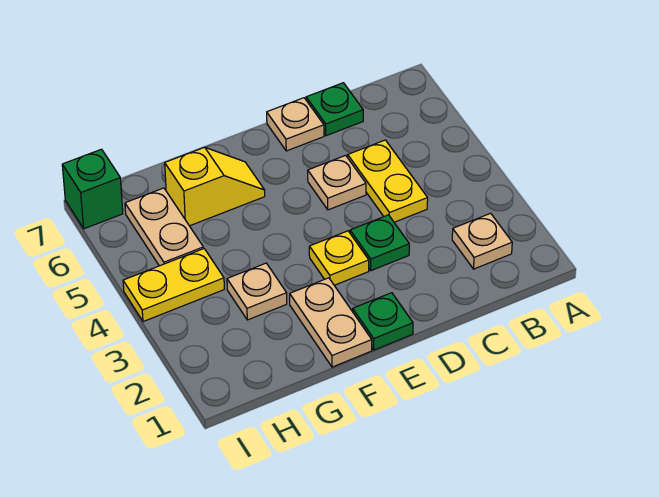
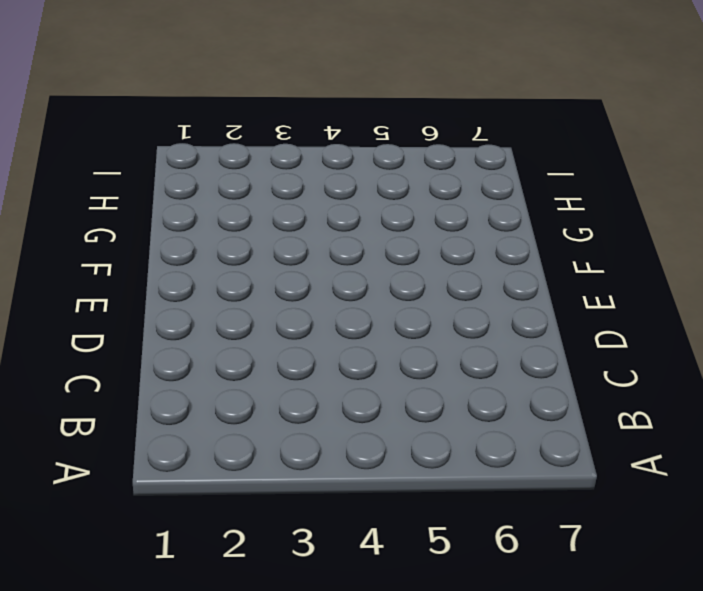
none -> tan plate B2 level 1
none -> yellow plate C4:C5 level 1
none -> green plate C7 level 1

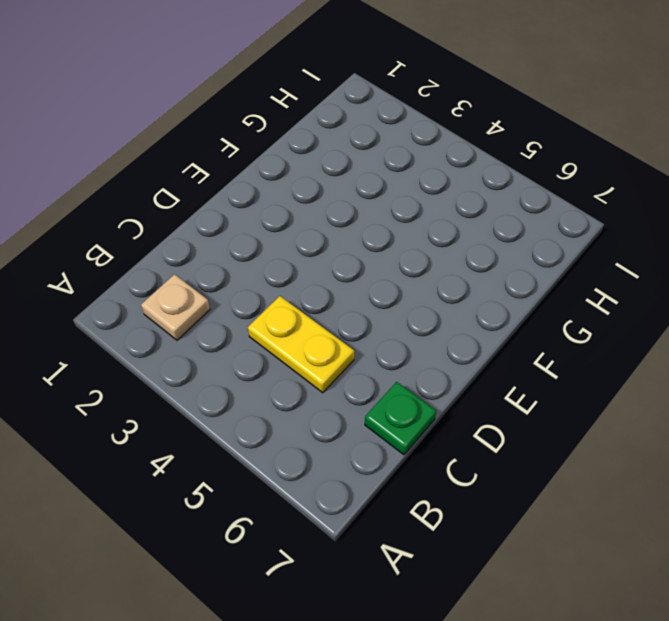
none -> green plate D3 level 1
none -> tan plate D5 level 1
none -> tan plate D7 level 1

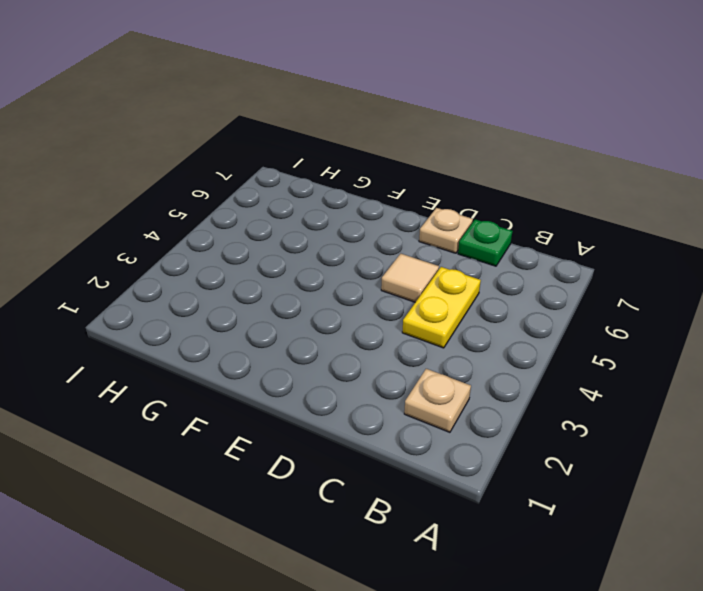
tan tile D5 level 1 -> tan plate D5 level 1
none -> green plate D3 level 1
none -> green plate E1 level 1
none -> yellow plate E3 level 1

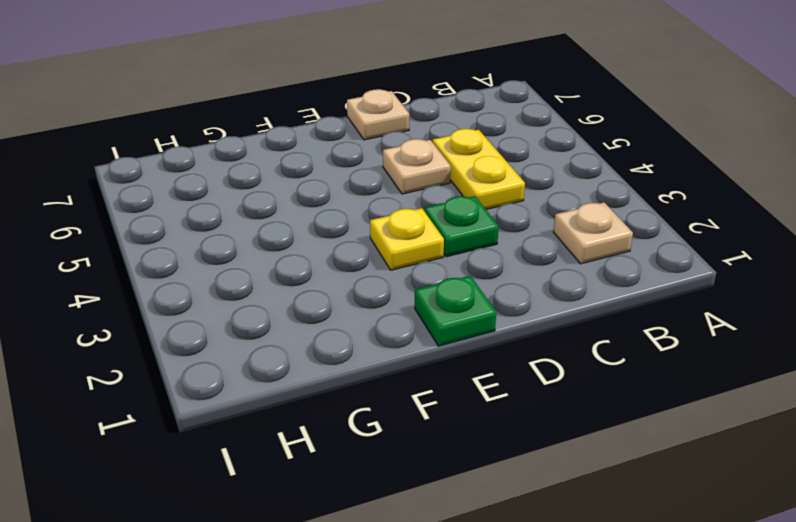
none -> green plate C7 level 1
none -> tan plate F1:F2 level 1
none -> yellow slope F6:G6 level 1 top G

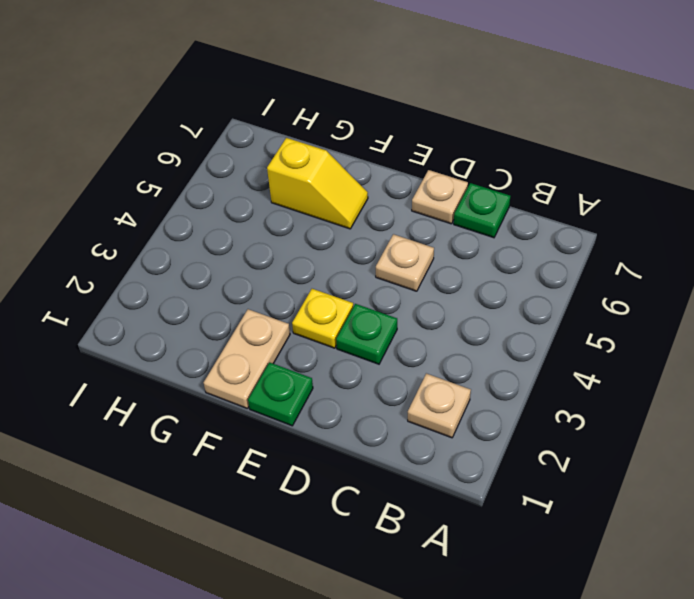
none -> yellow plate C4:C5 level 1
none -> tan plate G3 level 1
none -> yellow plate H4:I4 level 1

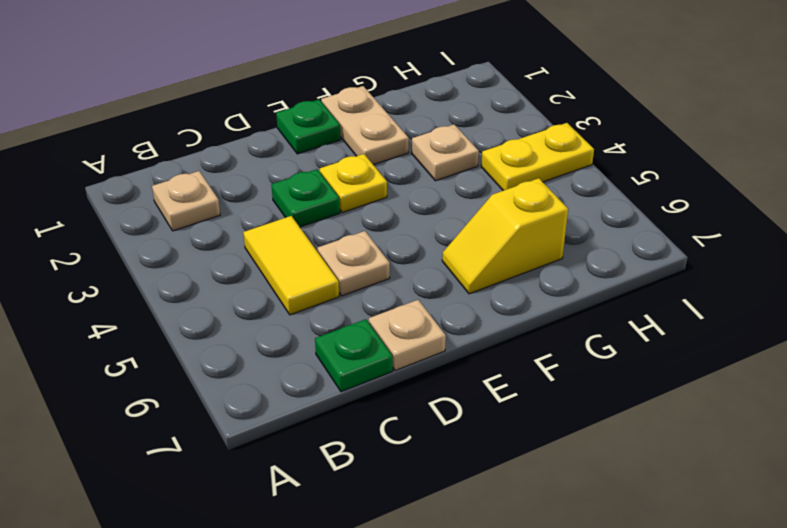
yellow tile C4:C5 level 1 -> yellow plate C4:C5 level 1
none -> tan plate H5:H6 level 1
none -> green brick I7 level 1

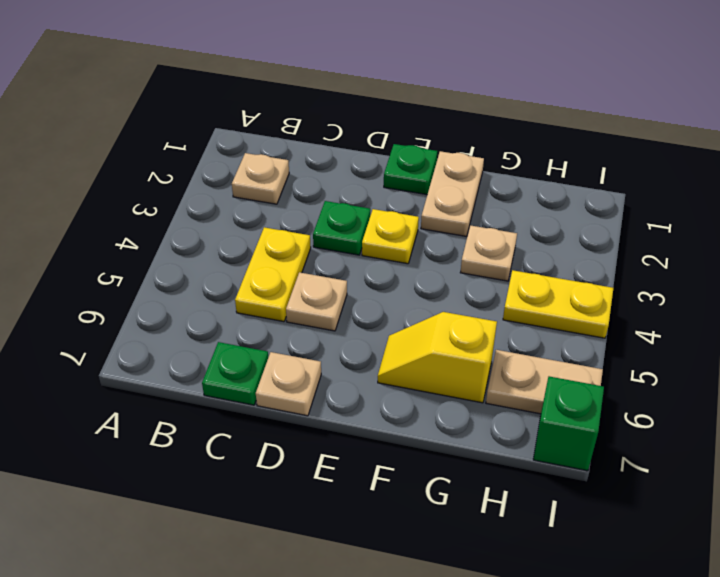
tan plate H6:I6 level 1 -> tan plate H5:H6 level 1

